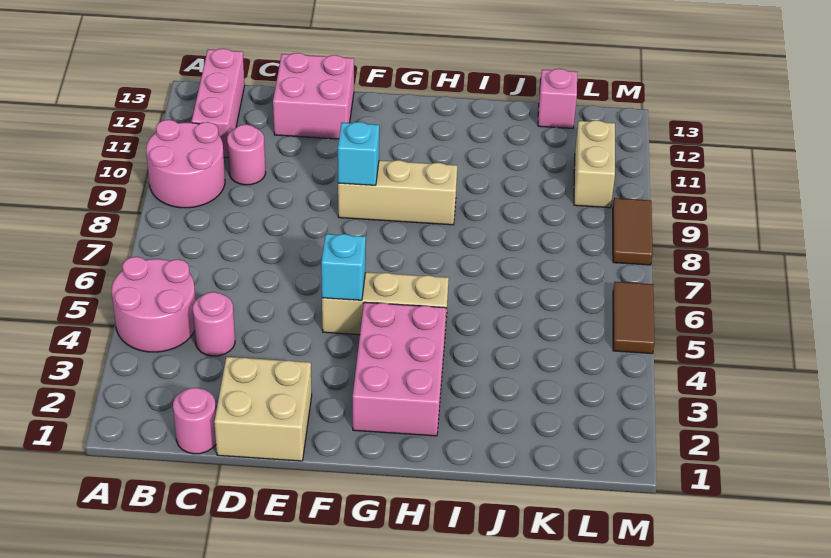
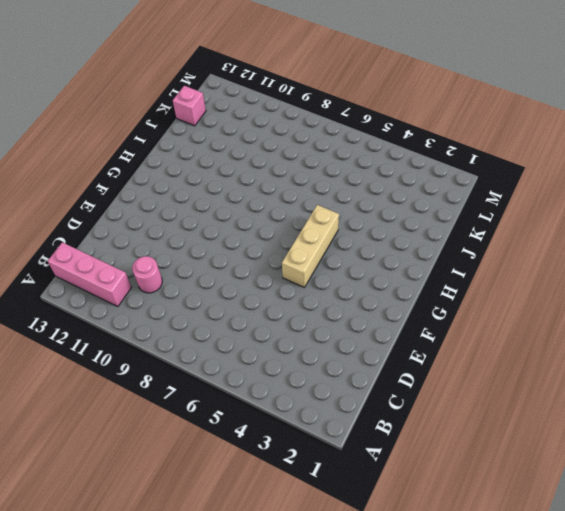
none -> pink round brick A4:B5 level 1
none -> pink round brick A9:B10 level 1
none -> pink round brick C1 level 1

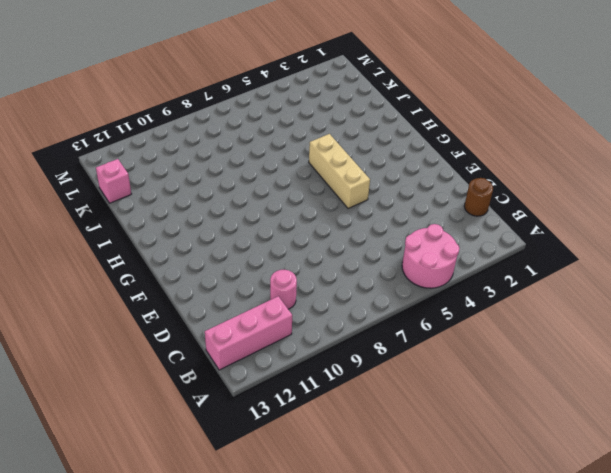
brown round brick C1 level 1 -> pink round brick C1 level 1
none -> pink round brick A9:B10 level 1
none -> pink round brick C4 level 1
none -> tan brick D1:E2 level 1

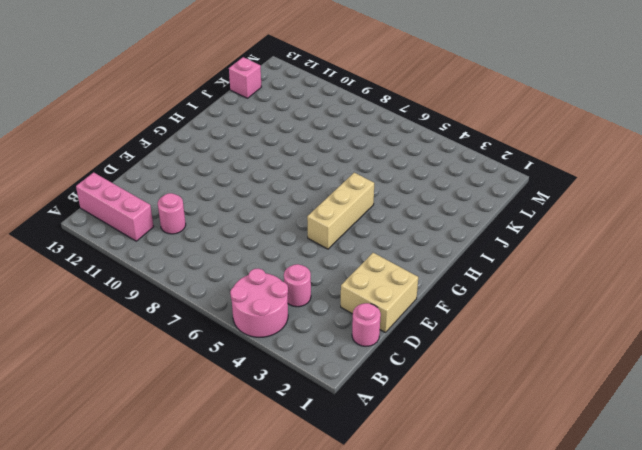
none -> pink round brick A9:B10 level 1
none -> pink brick D12:E13 level 1
none -> tan brick F9:H9 level 1

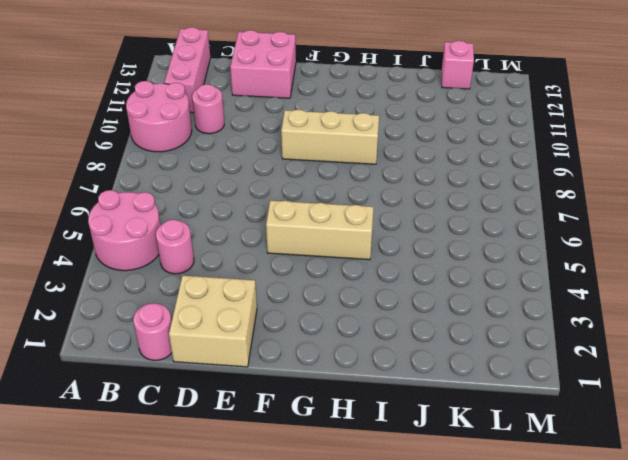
none -> pink brick G2:H4 level 1
none -> tan brick L10:L11 level 1
none -> brown tile M5:M6 level 1

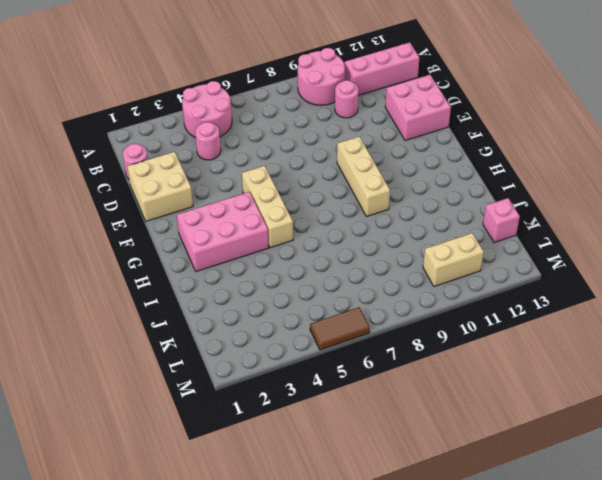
none -> brown tile M8:M9 level 1
none -> cyan brick F5 level 2
none -> cyan brick F9 level 2

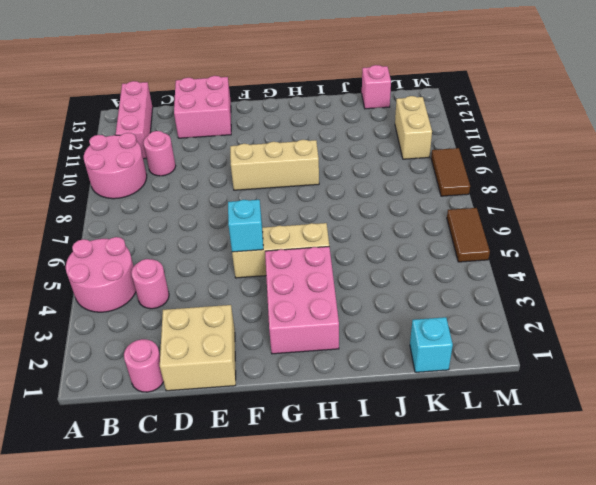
cyan brick K1 level 1 -> cyan brick F9 level 2

